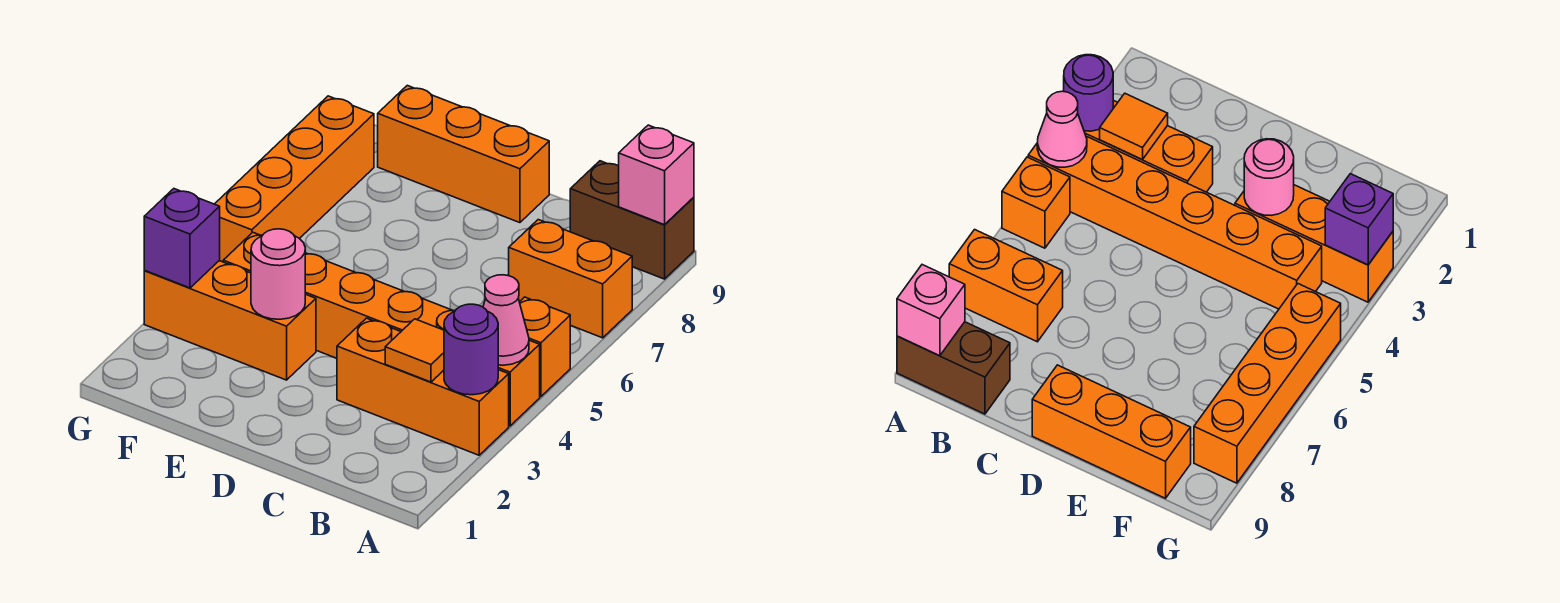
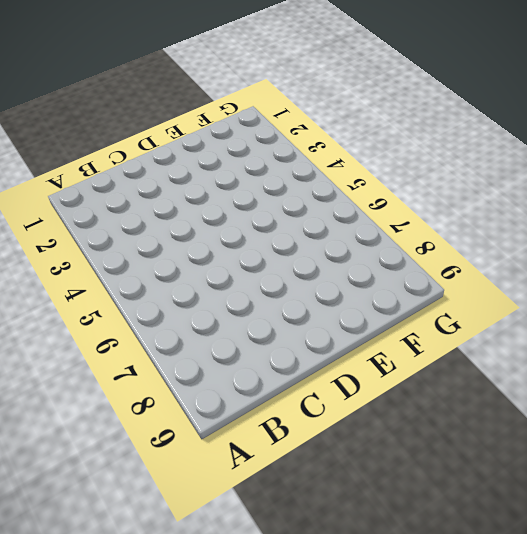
none -> orange brick A3:C3 level 1
none -> orange brick A4:F4 level 1
none -> orange brick A5 level 1

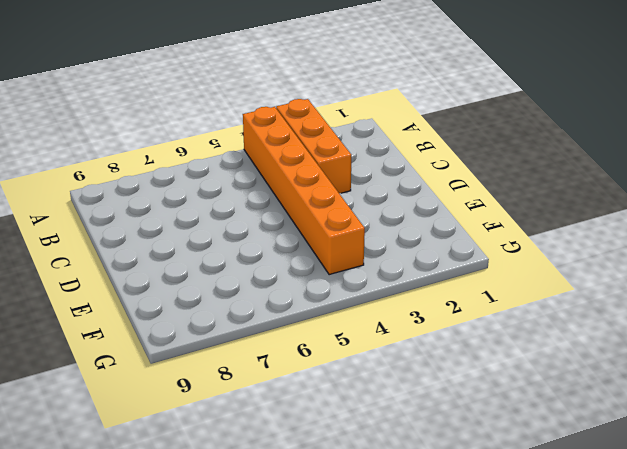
none -> orange brick A5 level 1
none -> orange brick A7:B7 level 1
none -> brown brick A9:B9 level 1

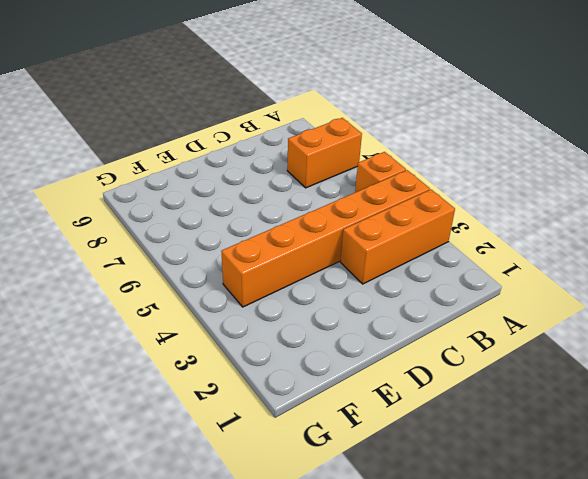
none -> brown brick A9:B9 level 1
none -> orange brick D9:F9 level 1
none -> orange brick E3:G3 level 1

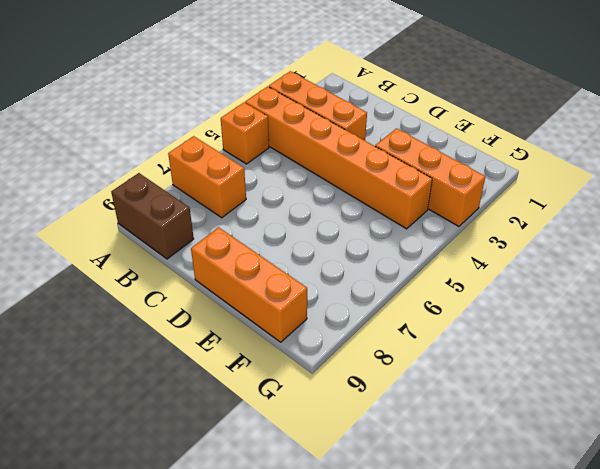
none -> orange brick G5:G8 level 1
none -> purple round brick A3 level 2
none -> pink cone A4 level 2

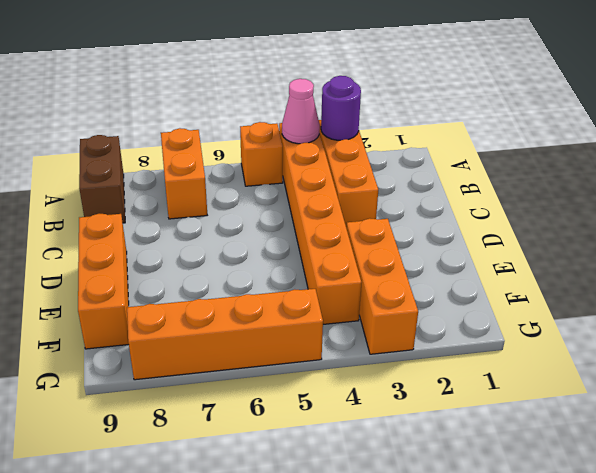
none -> pink brick A9 level 2
none -> orange tile B3 level 2
none -> pink round brick E3 level 2

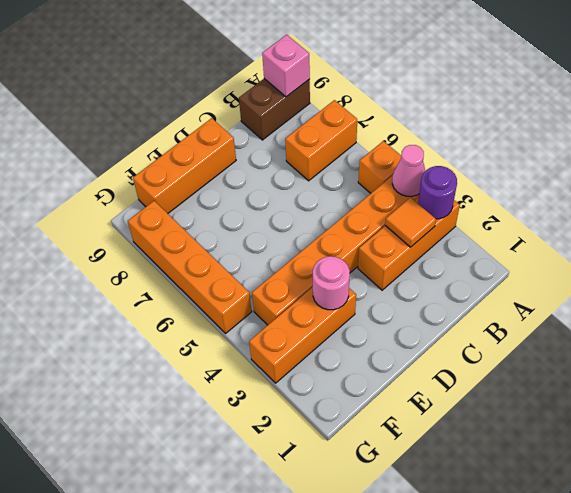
none -> purple brick G3 level 2

